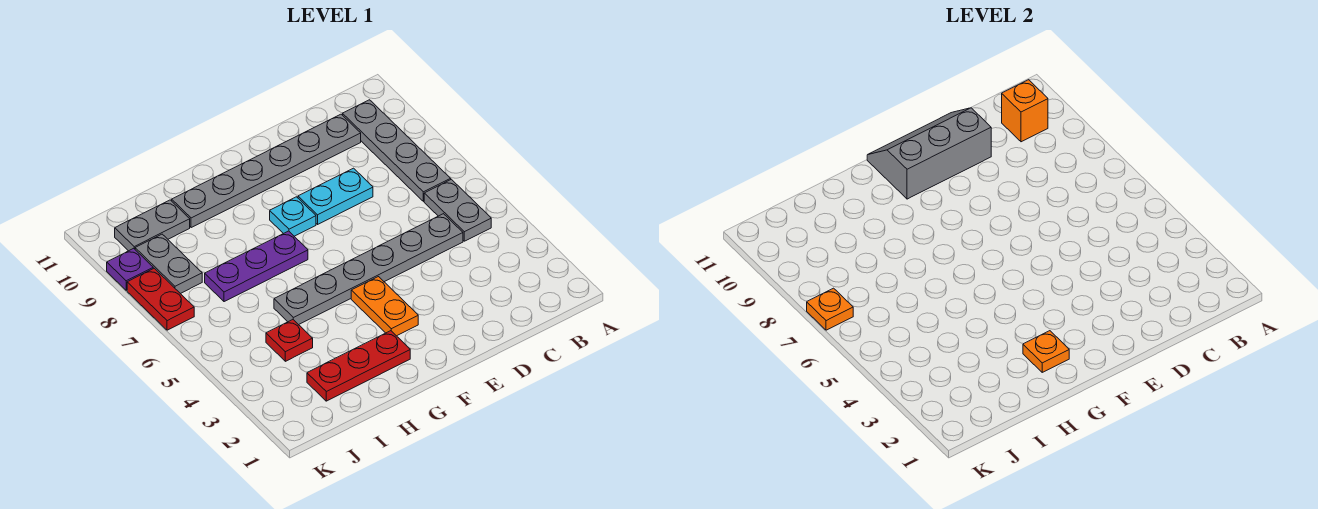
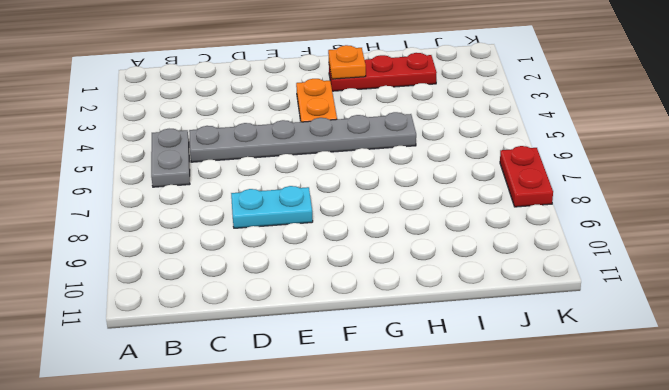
none -> grey plate B7:B10 level 1
none -> grey plate C10:H10 level 1
none -> cyan plate F8 level 1

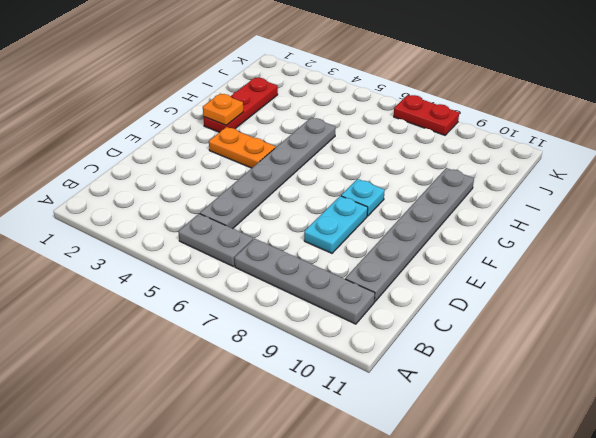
none -> purple plate G7:I7 level 1
none -> red plate I4 level 1
none -> grey plate I10:J10 level 1

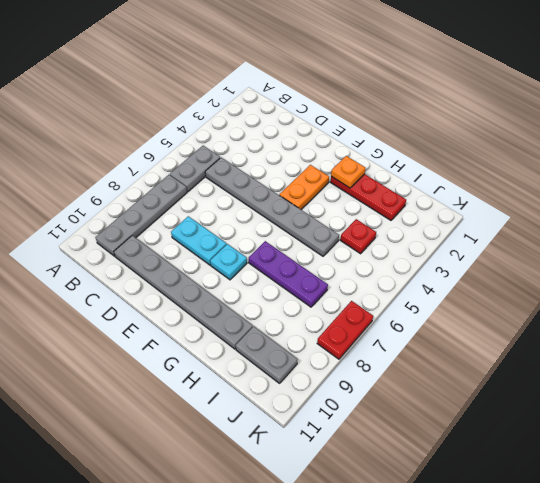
none -> grey plate J8:J9 level 1
none -> purple plate K9 level 1
none -> orange brick B10 level 2

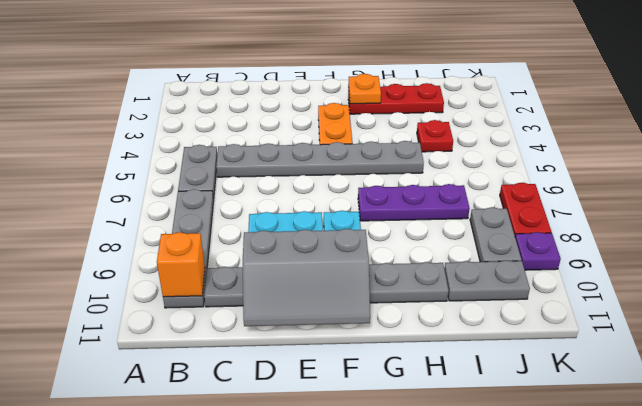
none -> orange plate K7 level 2

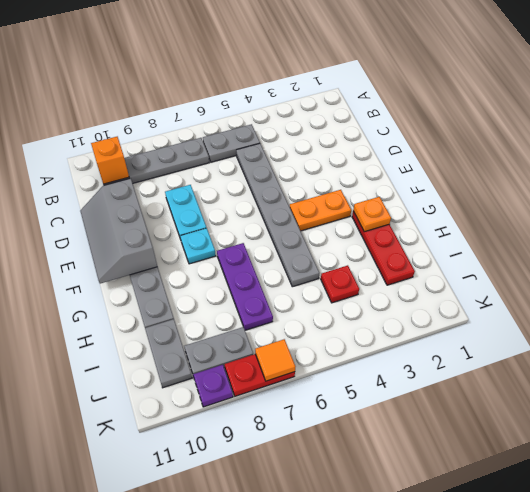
orange tile K7 level 2 -> orange plate K7 level 2

